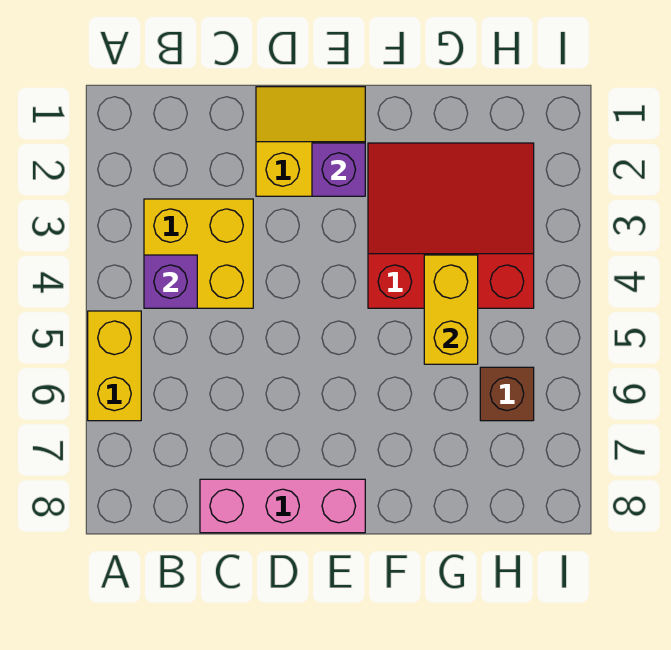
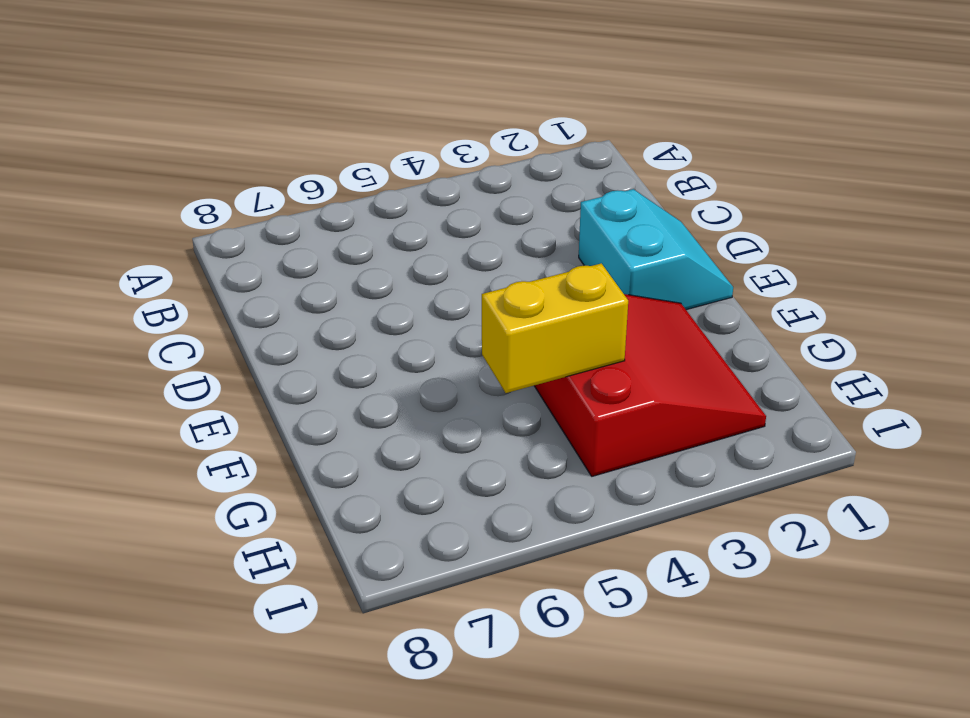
cyan slope D1:E2 level 1 top 2 -> yellow slope D1:E2 level 1 top 2
none -> yellow brick A5:A6 level 1
none -> yellow brick B3:C4 level 1

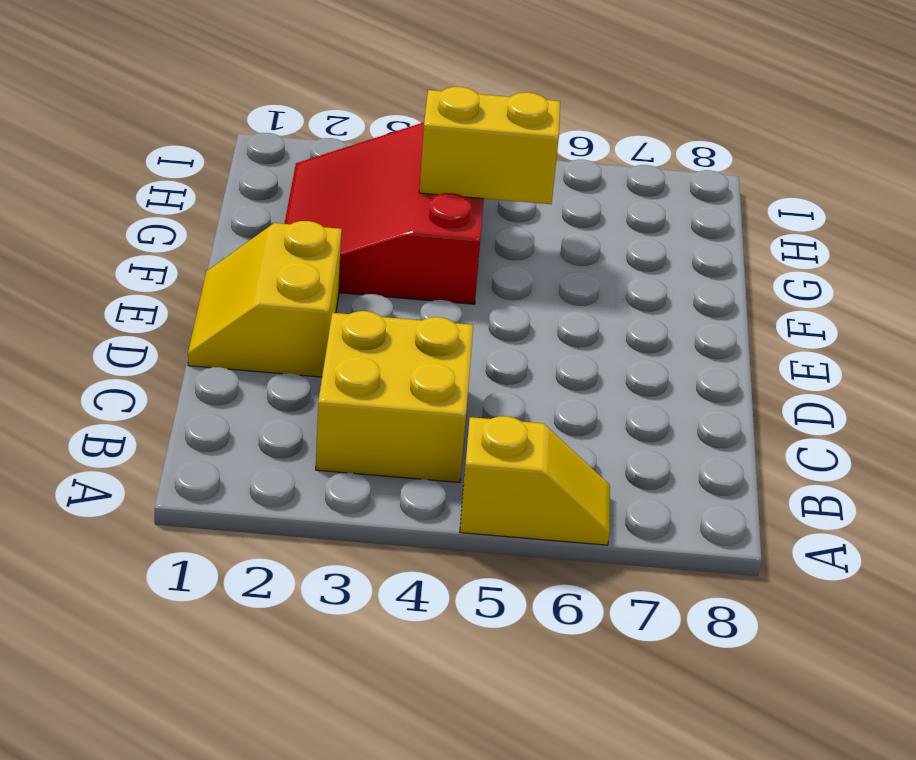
yellow slope A5:A6 level 1 top 5 -> yellow brick A5:A6 level 1
none -> pink brick C8:E8 level 1
none -> brown brick H6 level 1

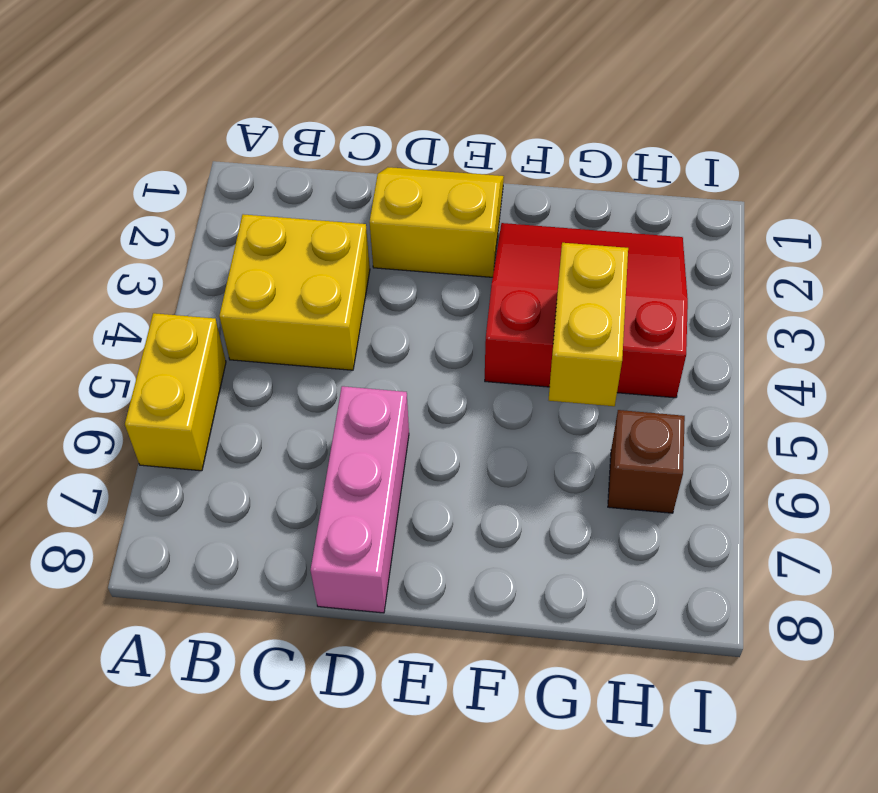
pink brick D6:D8 level 1 -> pink brick C8:E8 level 1
none -> purple brick B4 level 2
none -> purple brick E2 level 2

